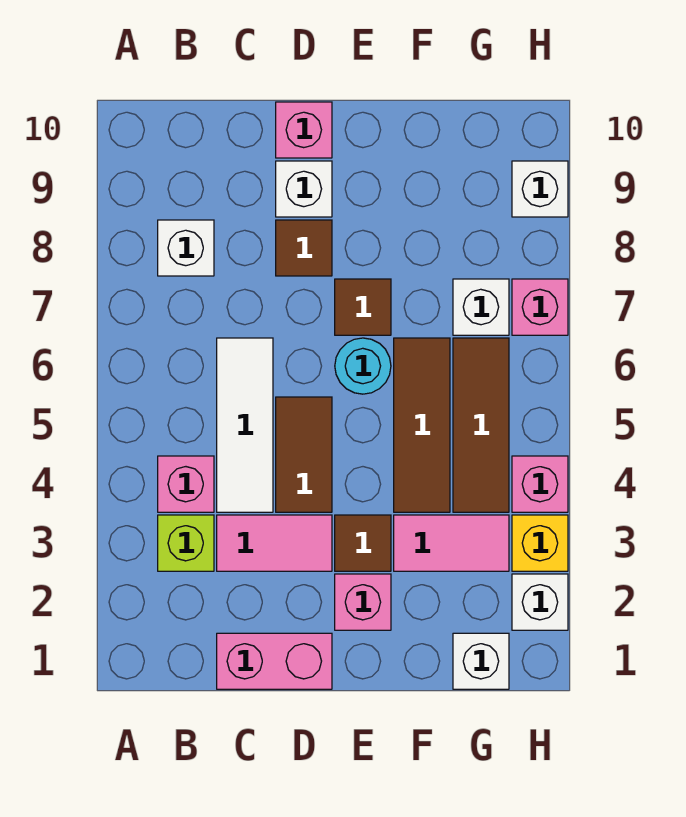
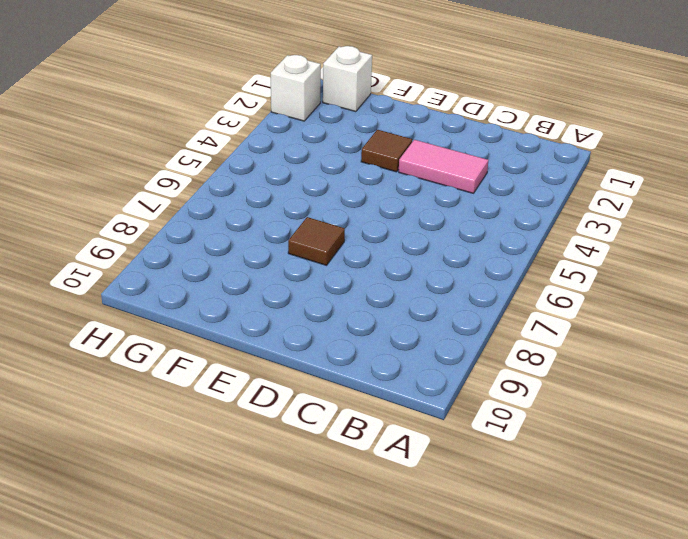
none -> lime brick B3 level 1
none -> pink brick B4 level 1
none -> white brick B8 level 1

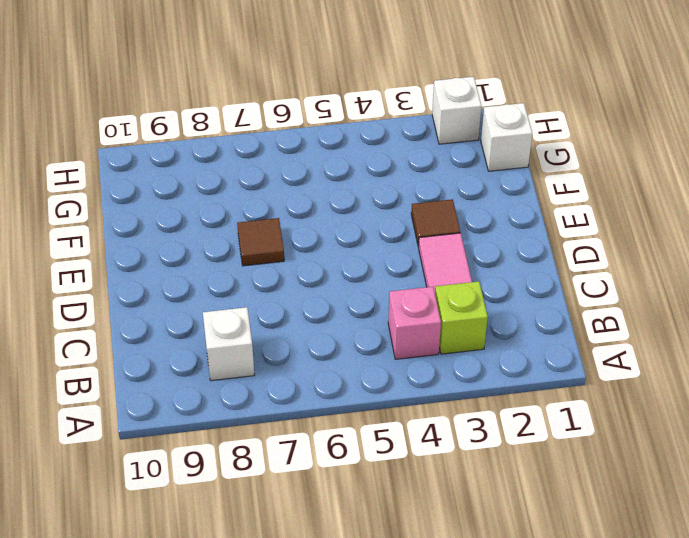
none -> pink brick C1:D1 level 1
none -> white tile C4:C6 level 1
none -> brown tile D4:D5 level 1

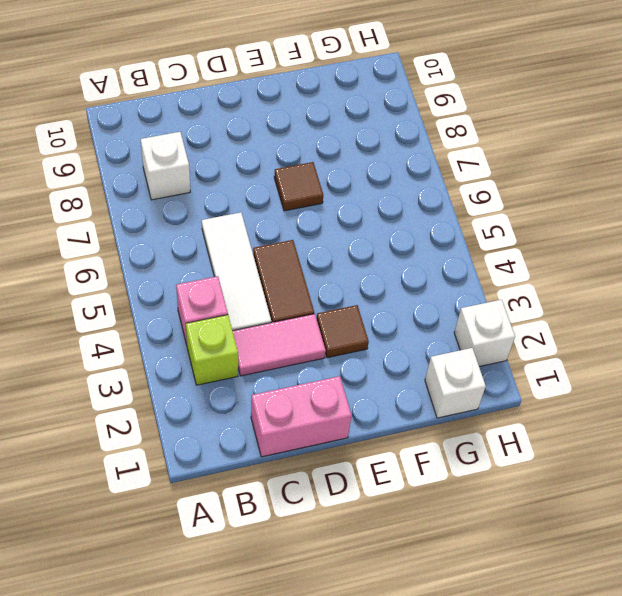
none -> brown tile D8 level 1
none -> white brick D9 level 1
none -> pink brick D10 level 1

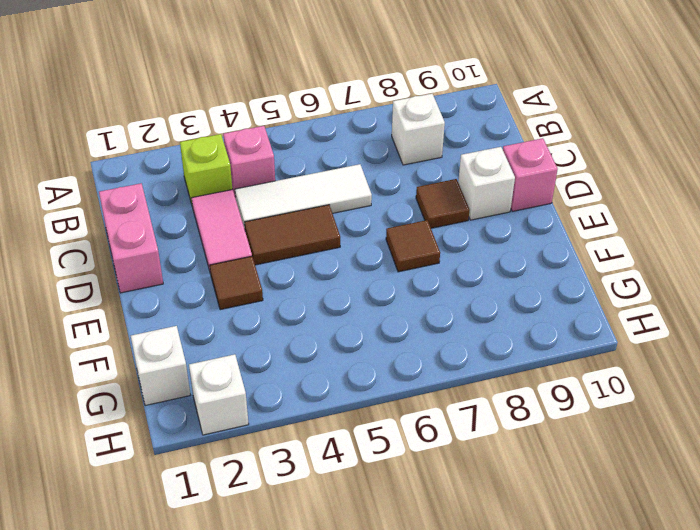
none -> pink brick E2 level 1
none -> cyan round brick E6 level 1
none -> pink tile F3:G3 level 1

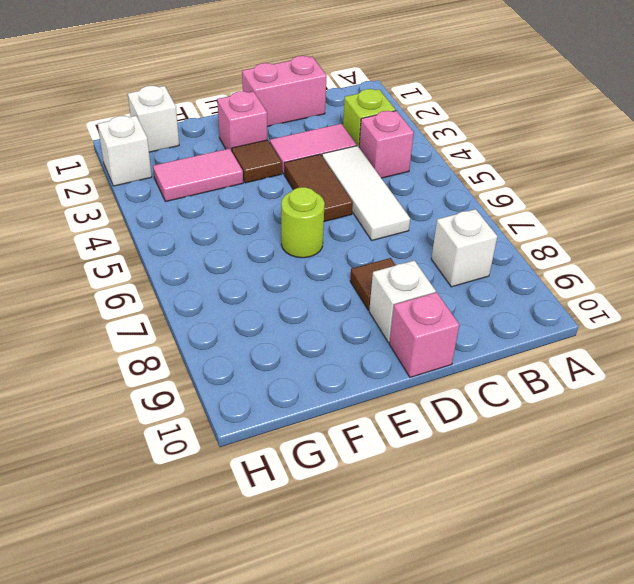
lime round brick E6 level 1 -> cyan round brick E6 level 1
none -> brown tile E7 level 1
none -> brown tile F4:F6 level 1
none -> brown tile G4:G6 level 1

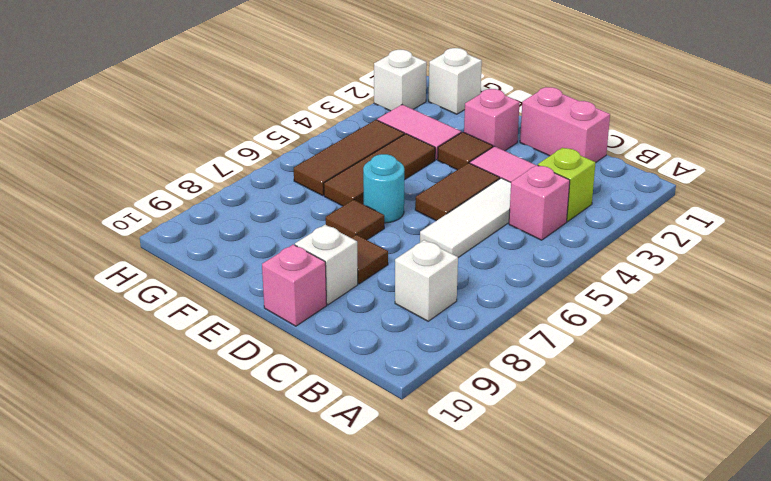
none -> white brick G7 level 1
none -> yellow brick H3 level 1
none -> pink brick H4 level 1

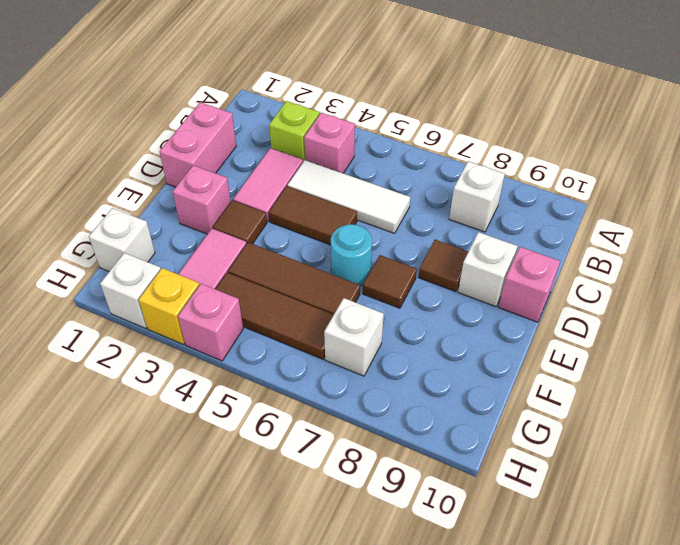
none -> pink brick H7 level 1
none -> white brick H9 level 1

